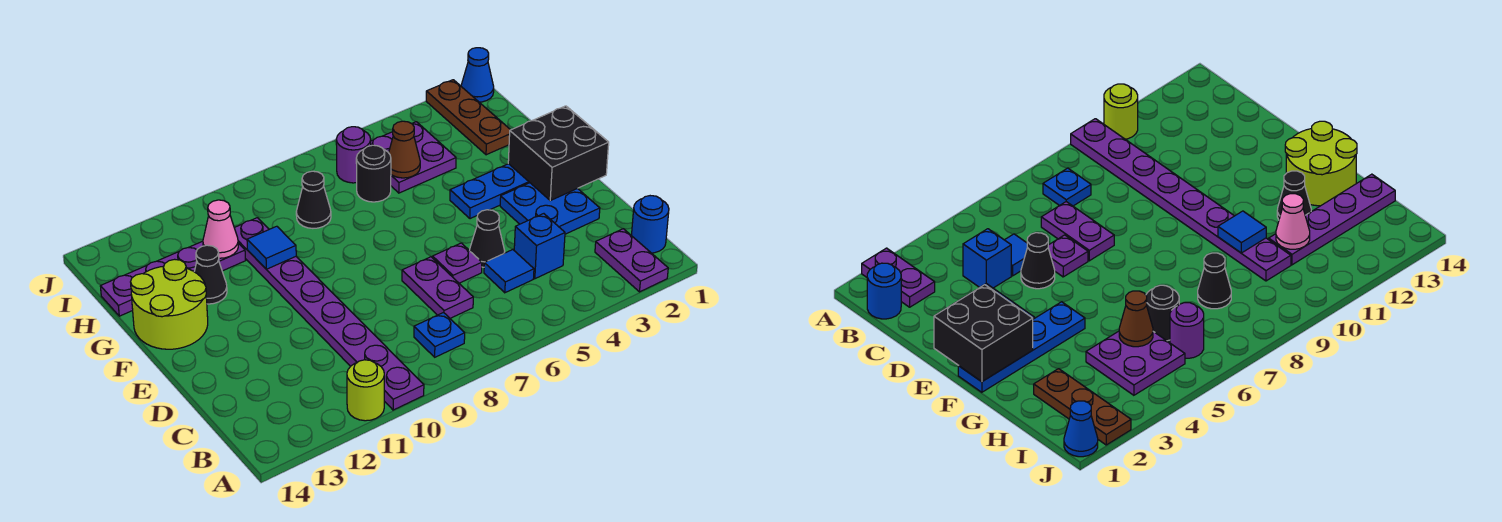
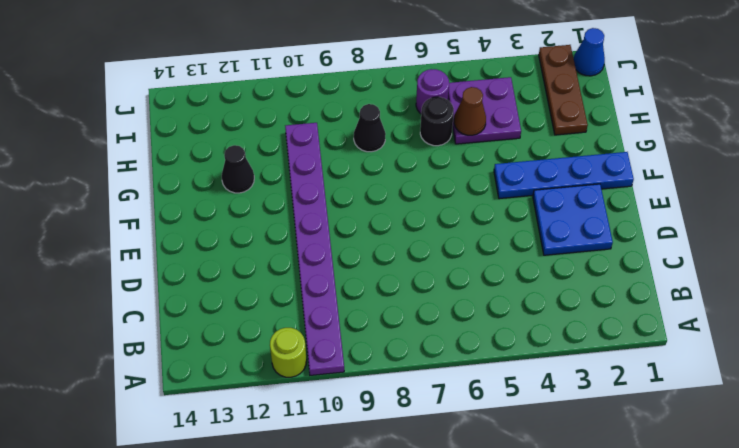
none -> purple plate A2:B2 level 1
none -> blue round brick B1 level 1
none -> blue plate B8 level 1

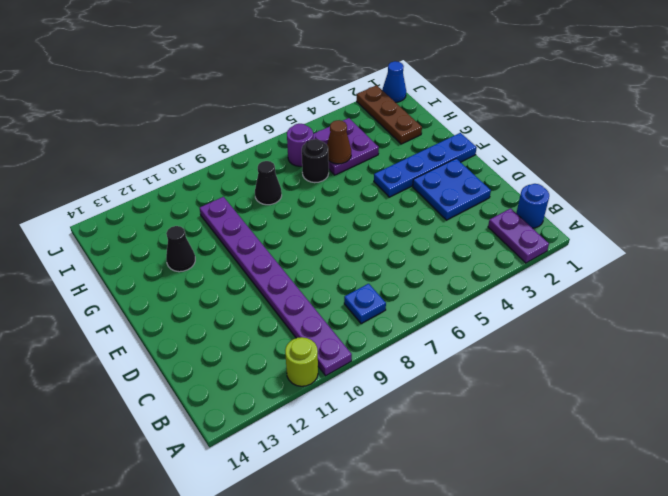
none -> blue brick C4 level 1
none -> blue tile C5 level 1
none -> purple plate C7:D7 level 1

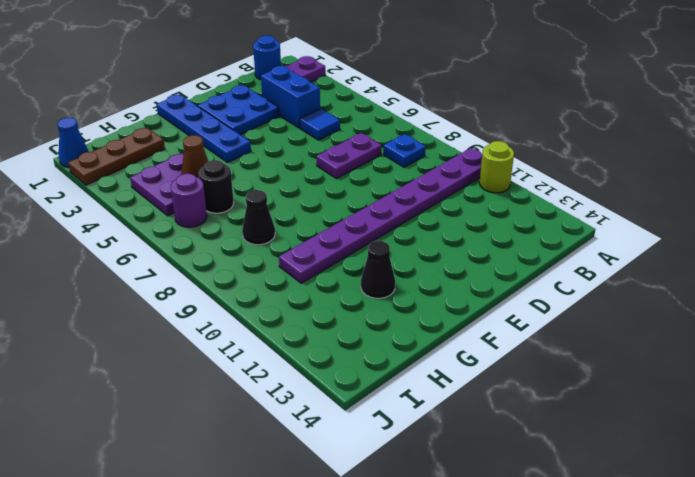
blue brick C3:C4 level 1 -> blue brick C4 level 1
none -> black cone D5 level 1
none -> purple plate D6 level 1
none -> lime round brick F13:G14 level 1

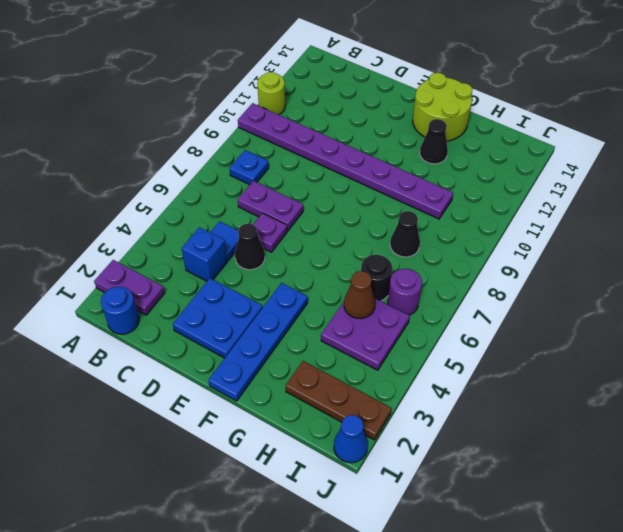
none -> purple plate H11:H14 level 1
none -> black brick E1:F2 level 2
none -> blue tile G10 level 2

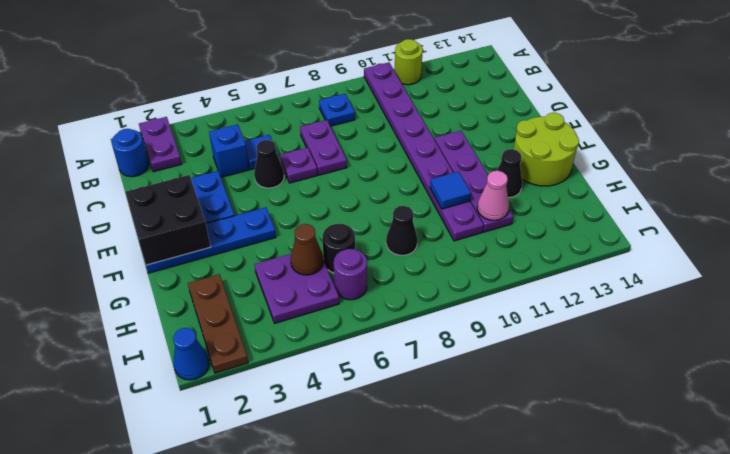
purple plate E11:H11 level 1 -> purple plate H11:H14 level 1

